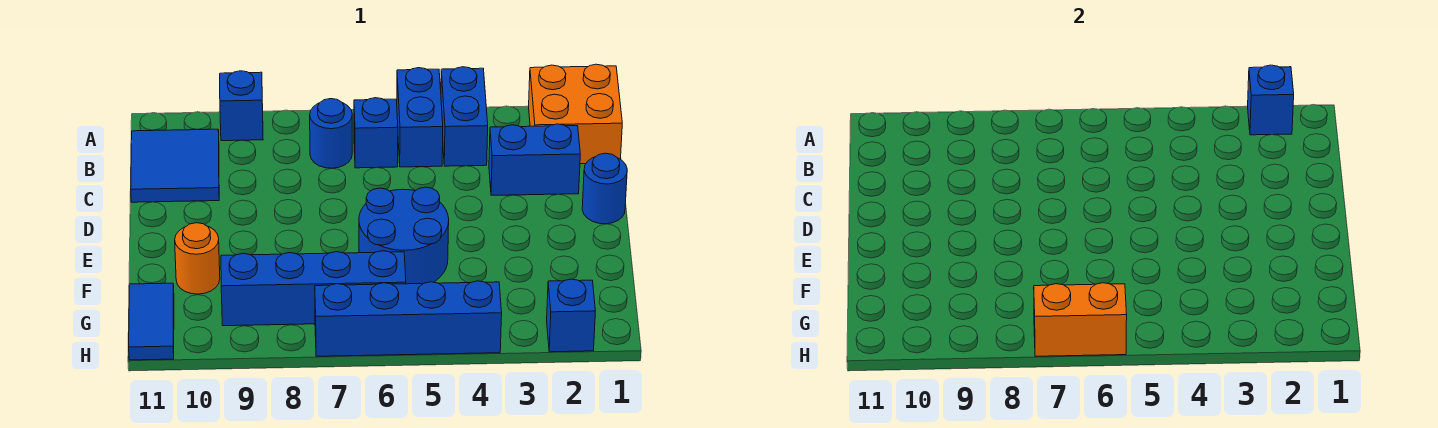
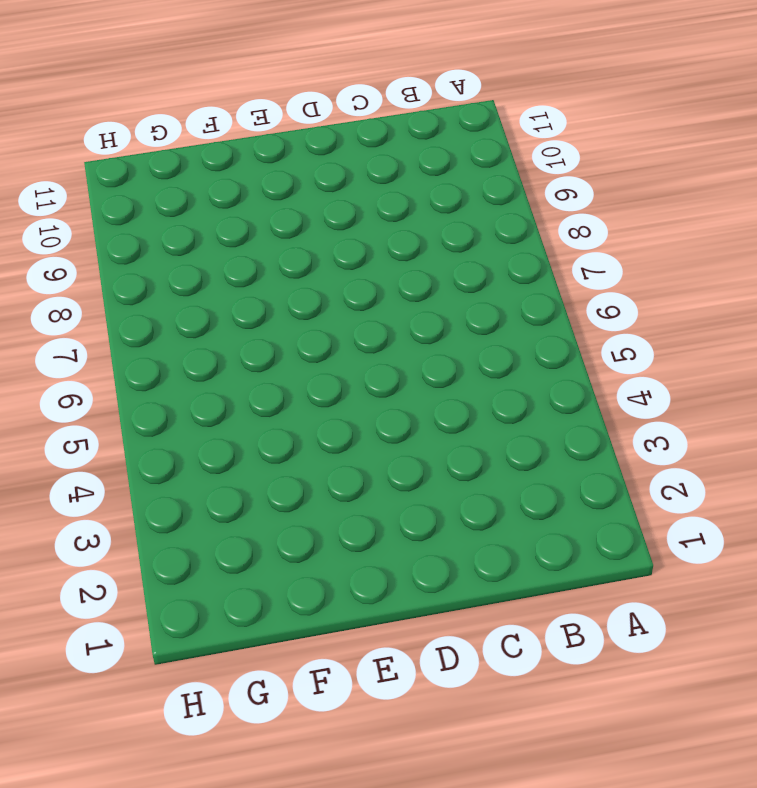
none -> orange brick A1:B2 level 1
none -> blue brick A4:B4 level 1
none -> blue brick A5:B5 level 1

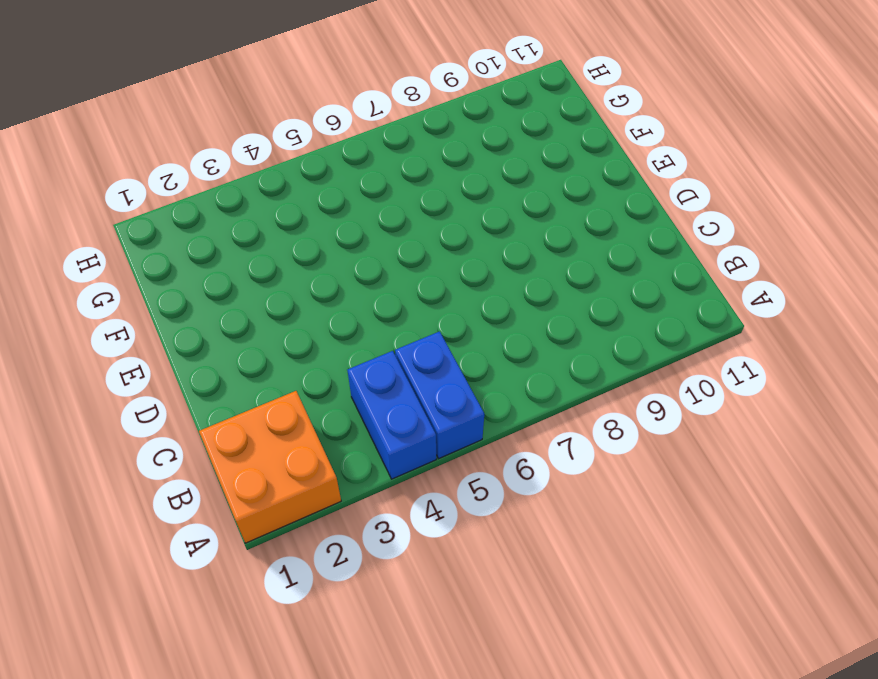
none -> blue brick A9 level 1
none -> blue brick B6 level 1
none -> blue round brick B7 level 1

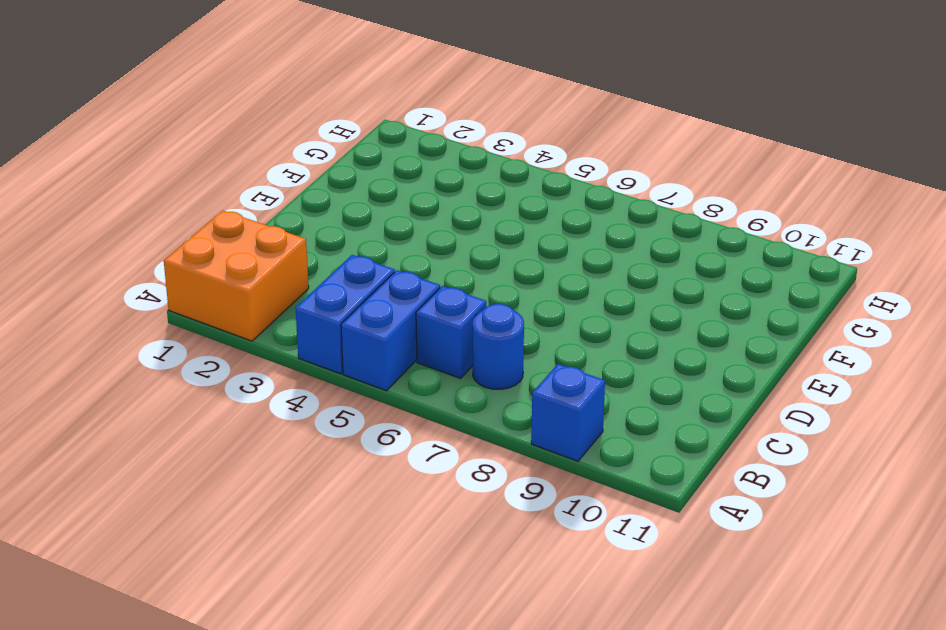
none -> blue tile B10:C11 level 1
none -> blue brick C2:C3 level 1
none -> blue round brick D1 level 1

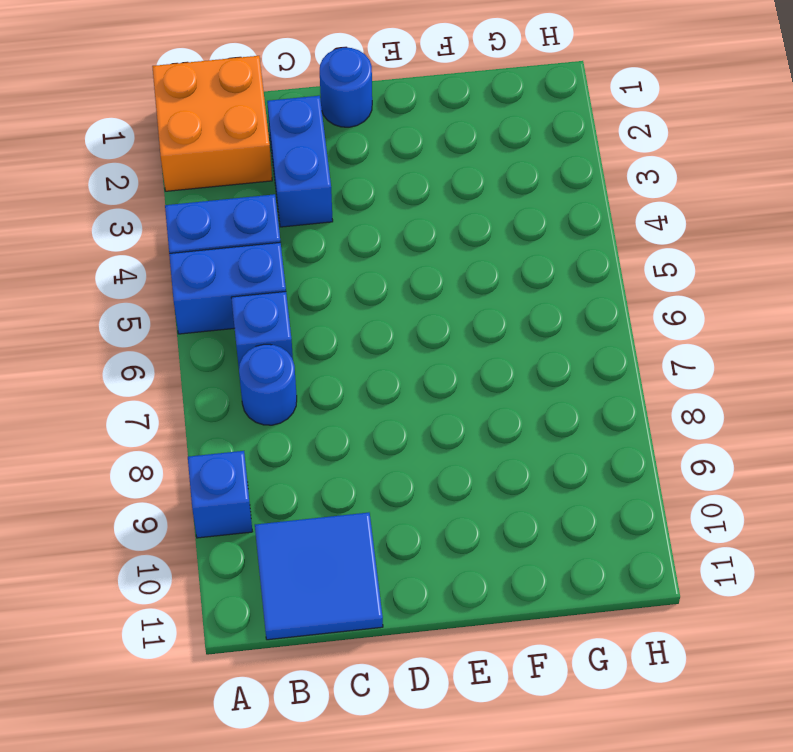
none -> blue round brick E5:F6 level 1
none -> orange round brick F10 level 1
none -> blue brick G6:G9 level 1

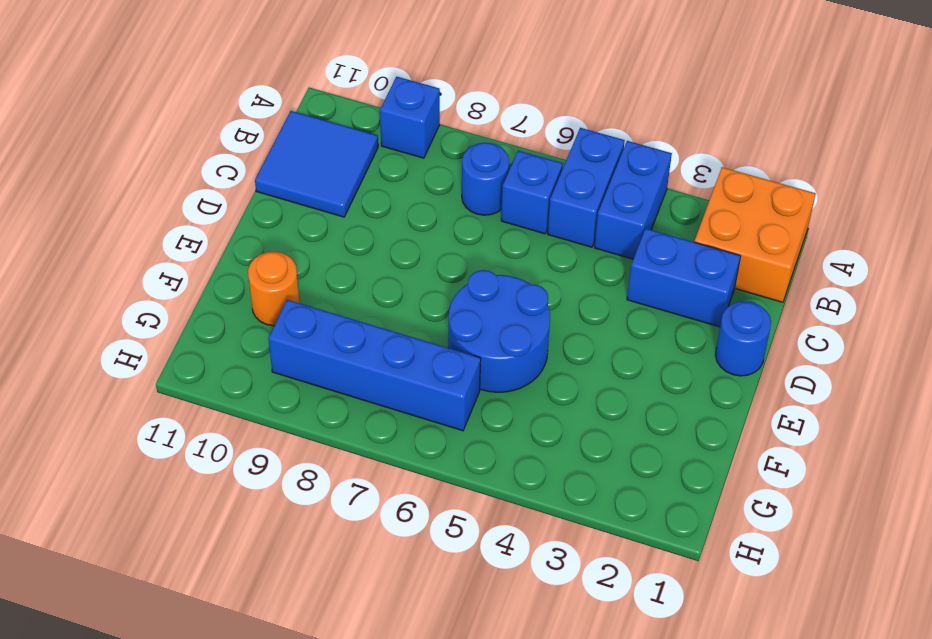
none -> blue tile G11:H11 level 1
none -> blue brick H2 level 1
none -> blue brick H4:H7 level 1

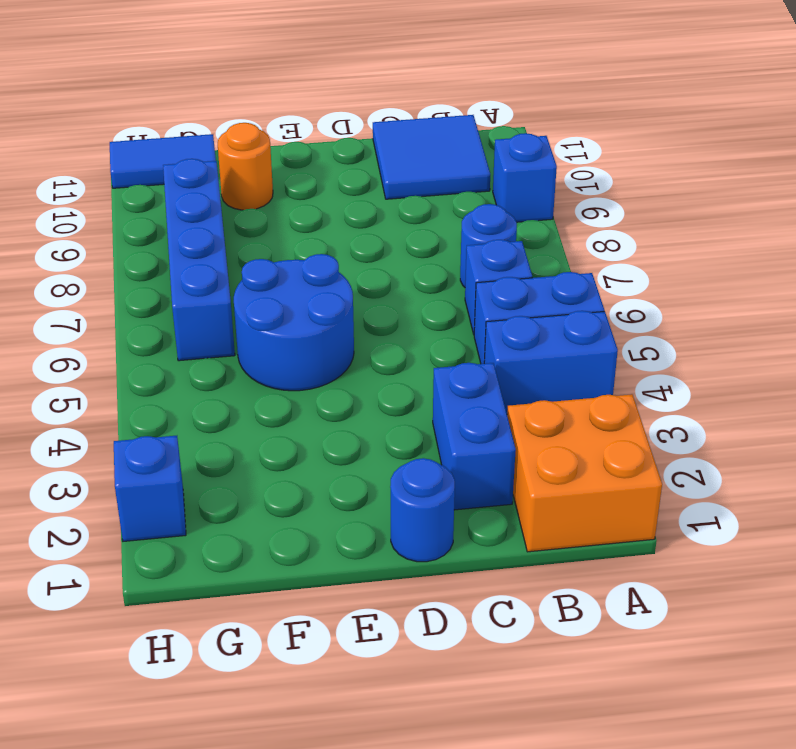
none -> blue brick H4:H7 level 1
none -> blue brick A2 level 2
none -> orange brick H6:H7 level 2

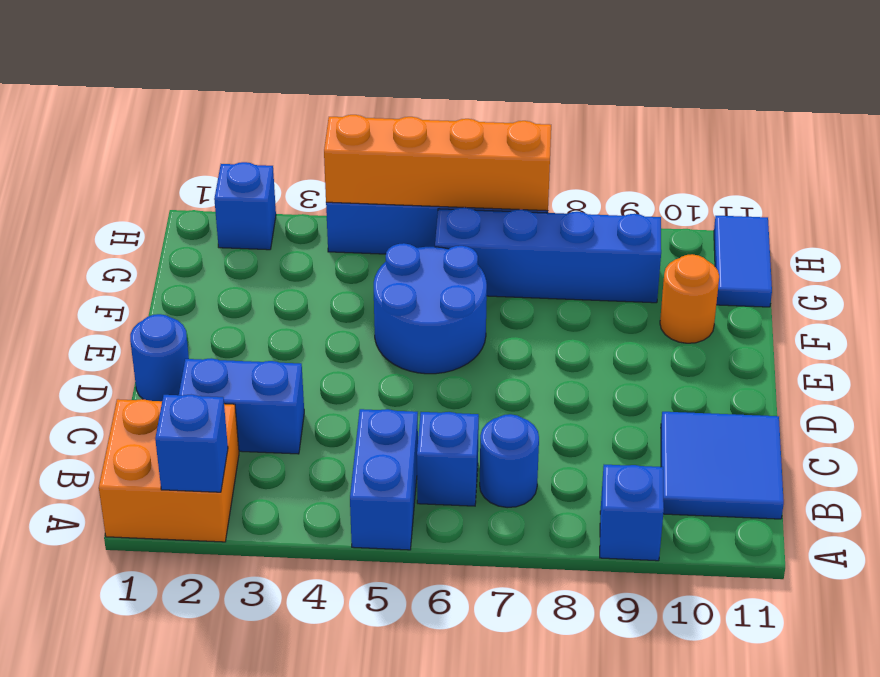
orange brick H4:H7 level 2 -> orange brick H6:H7 level 2
none -> blue brick A4:B4 level 1

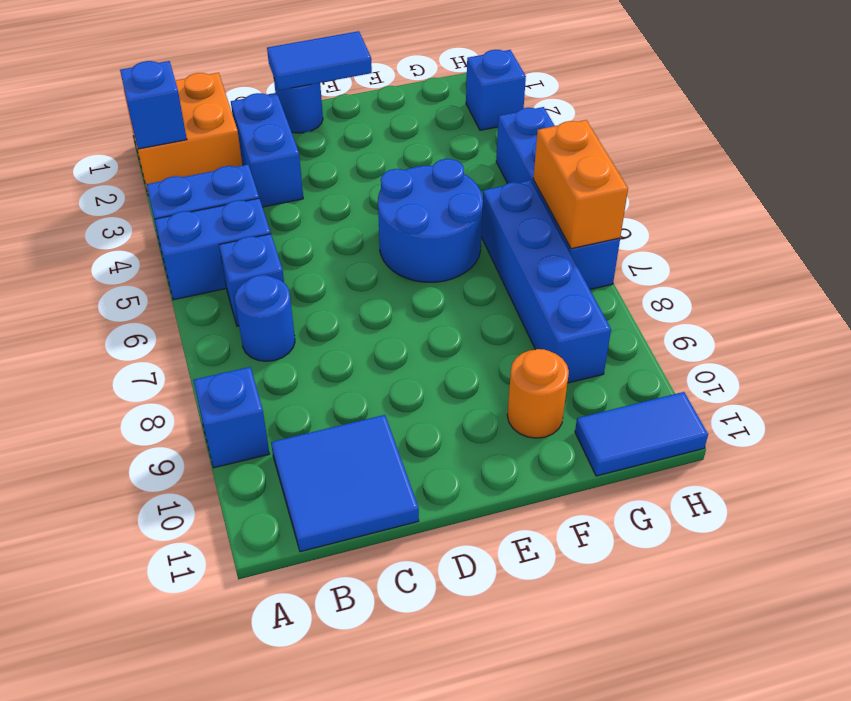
blue tile D1:E1 level 2 -> none

